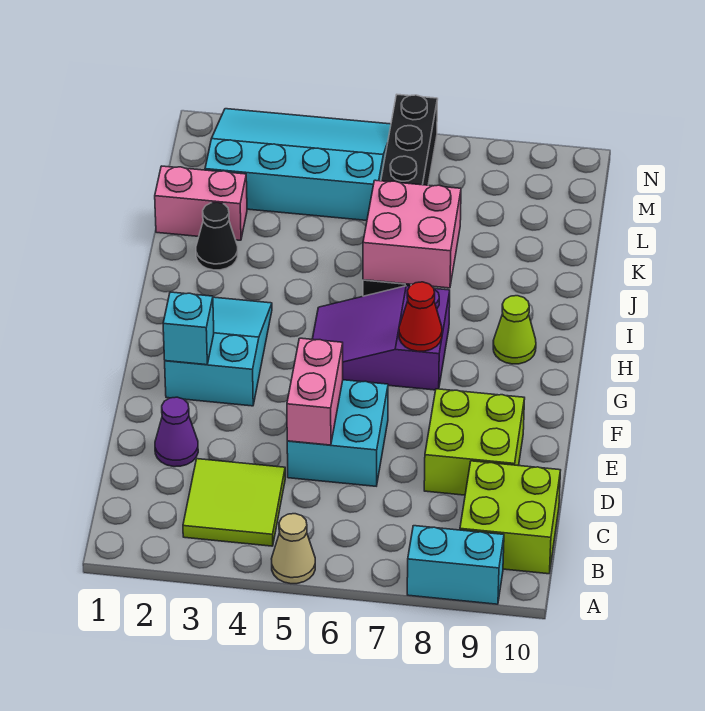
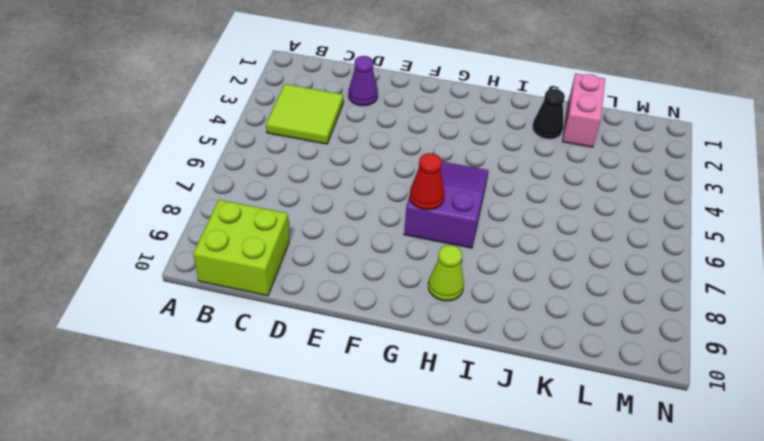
none -> tan cone A5 level 1
none -> cyan brick A8:A9 level 1
none -> cyan brick D5:E6 level 1

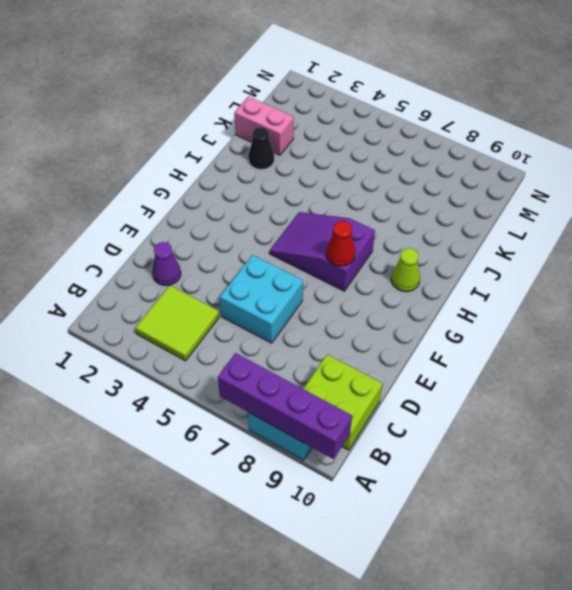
purple brick A7:A10 level 2 -> none
none -> tan cone A5 level 1
none -> lime brick D8:E9 level 1
none -> cyan slope F2:H3 level 1 top F

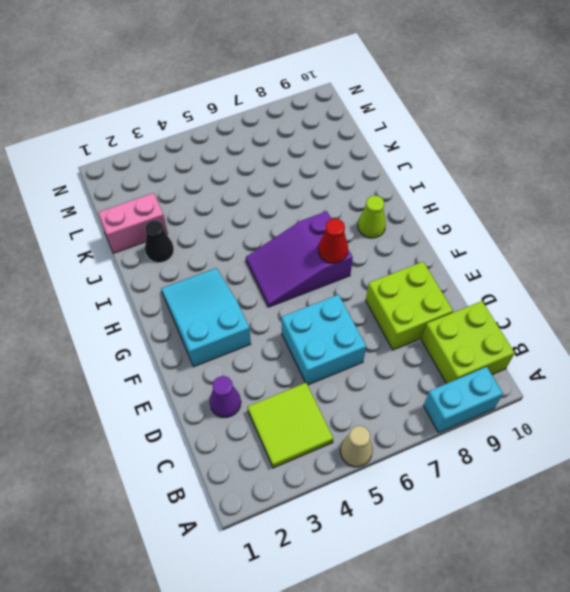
none -> black brick I6:N6 level 1
none -> cyan slope L2:N5 level 1 top L
none -> pink brick D5:E5 level 2

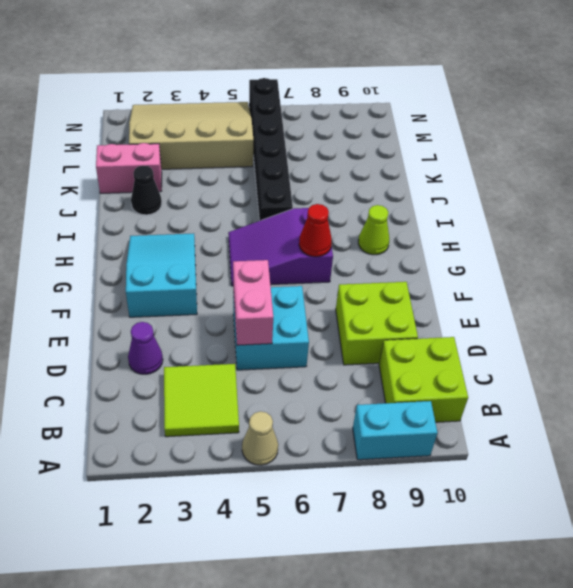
tan slope L2:N5 level 1 top L -> cyan slope L2:N5 level 1 top L
none -> cyan brick F2 level 2
none -> pink brick I6:J7 level 2

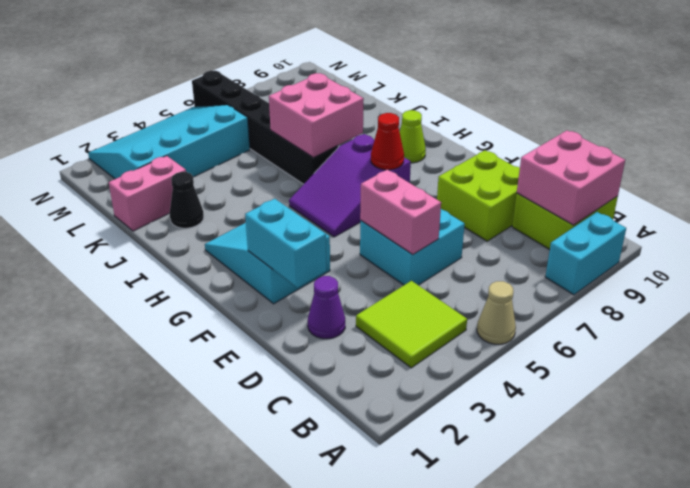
pink brick B9:C10 level 2 -> none
cyan brick E2:F2 level 2 -> cyan brick F2 level 2

